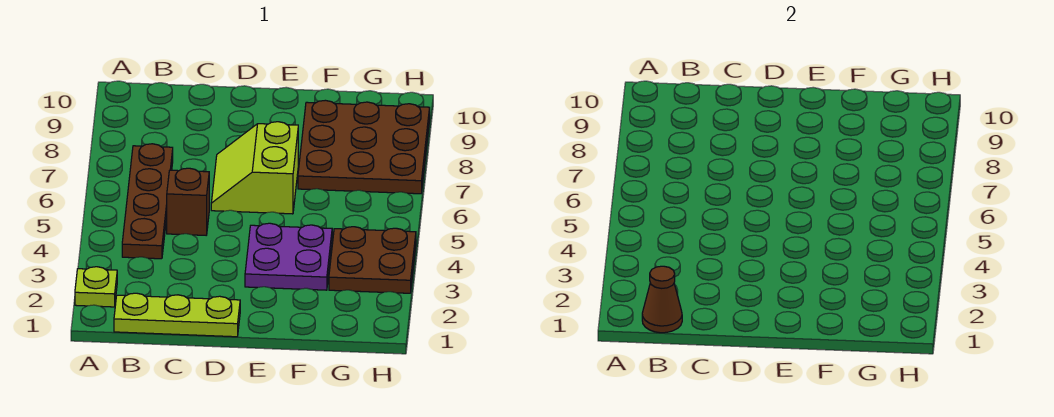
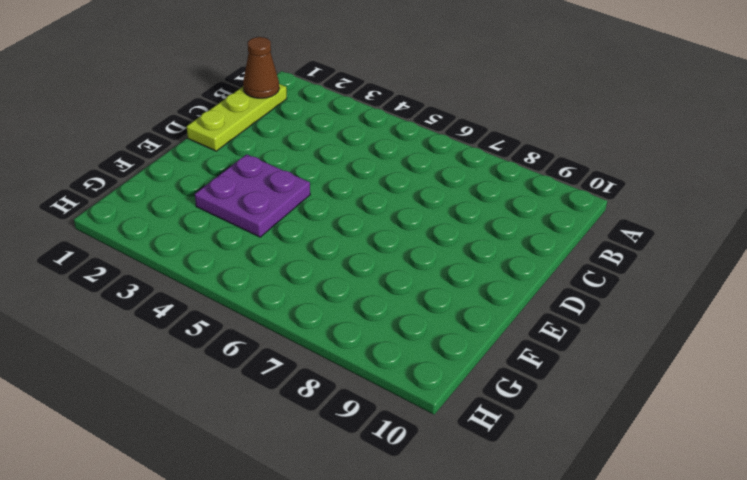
none -> lime plate A2 level 1
none -> brown plate B4:B7 level 1

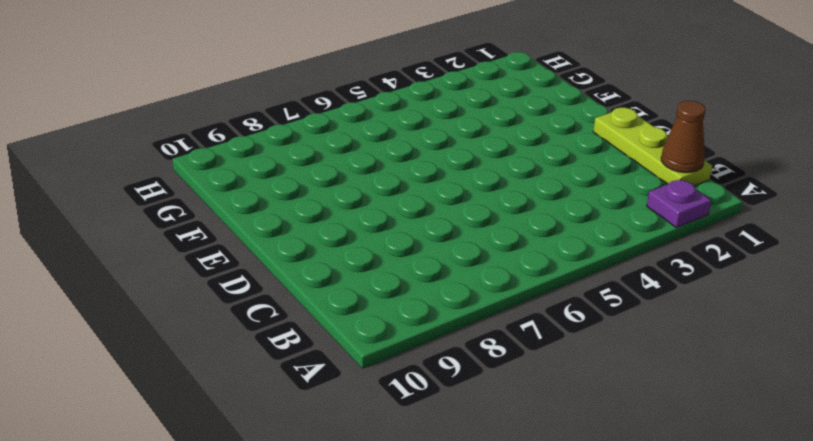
purple plate A2 level 1 -> lime plate A2 level 1
none -> brown plate B4:B7 level 1
none -> brown brick C5 level 1

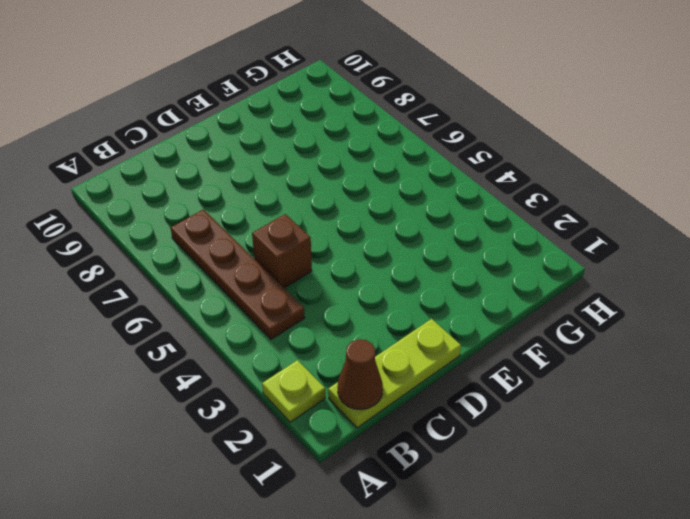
none -> lime slope D6:E7 level 1 top E
none -> purple plate E3:F4 level 1

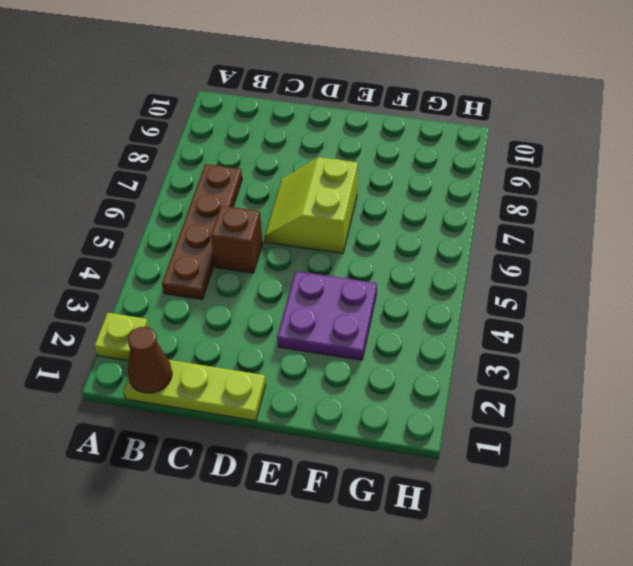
none -> brown plate F7:H9 level 1
none -> brown plate G3:H4 level 1

